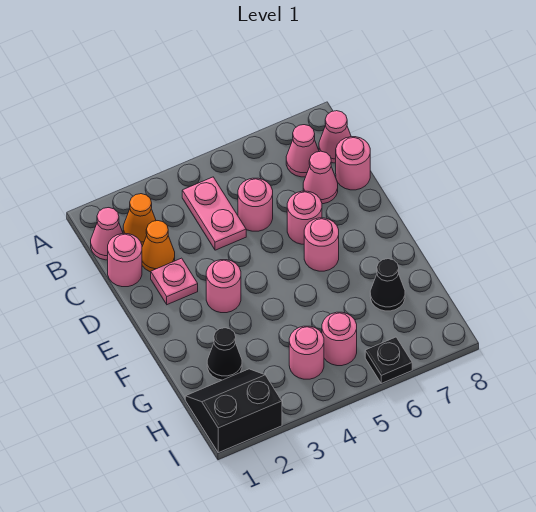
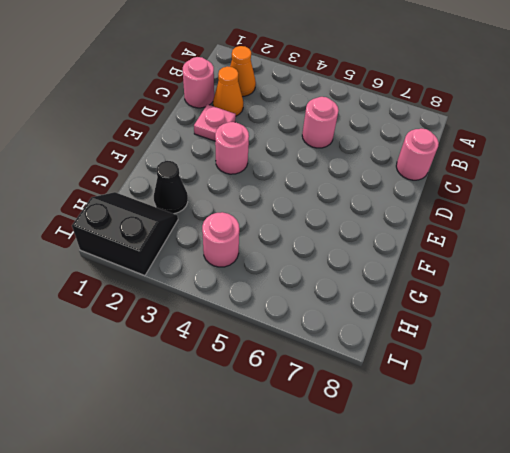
none -> pink cone B1 level 1
none -> pink plate B4:C4 level 1
none -> pink cone B7 level 1

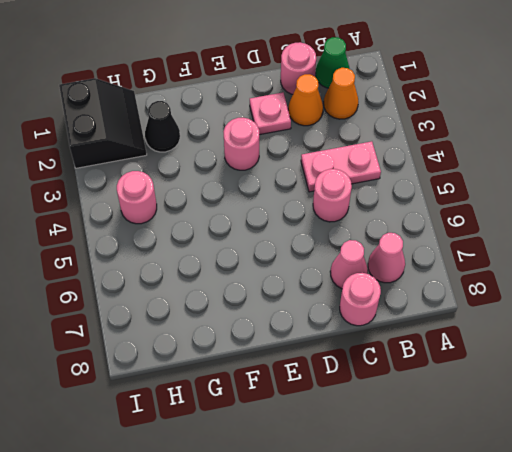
green cone B1 level 1 -> pink cone B1 level 1
none -> pink cone B8 level 1
none -> pink round brick D6 level 1
none -> pink round brick E6 level 1

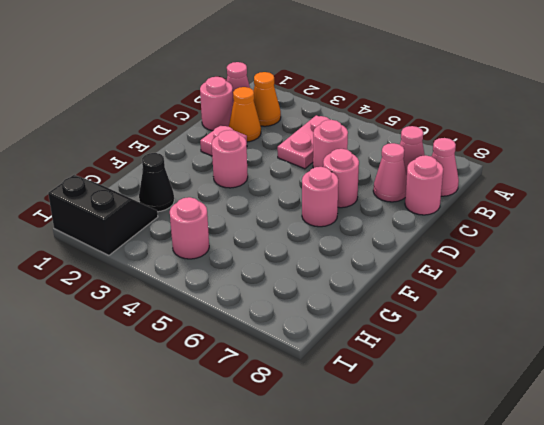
none -> black cone G7 level 1
none -> pink round brick H5 level 1
none -> black plate I6 level 1

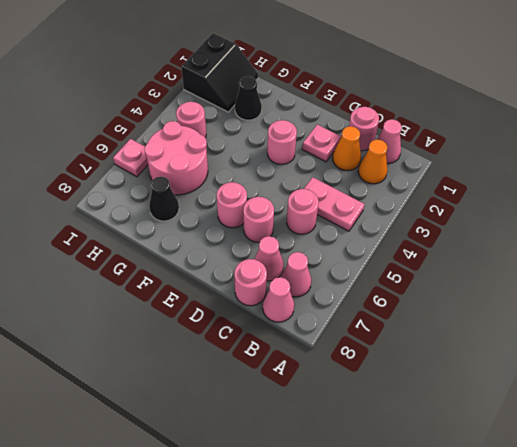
pink round brick G5:H6 level 1 -> pink round brick H5 level 1
pink plate I6 level 1 -> black plate I6 level 1

